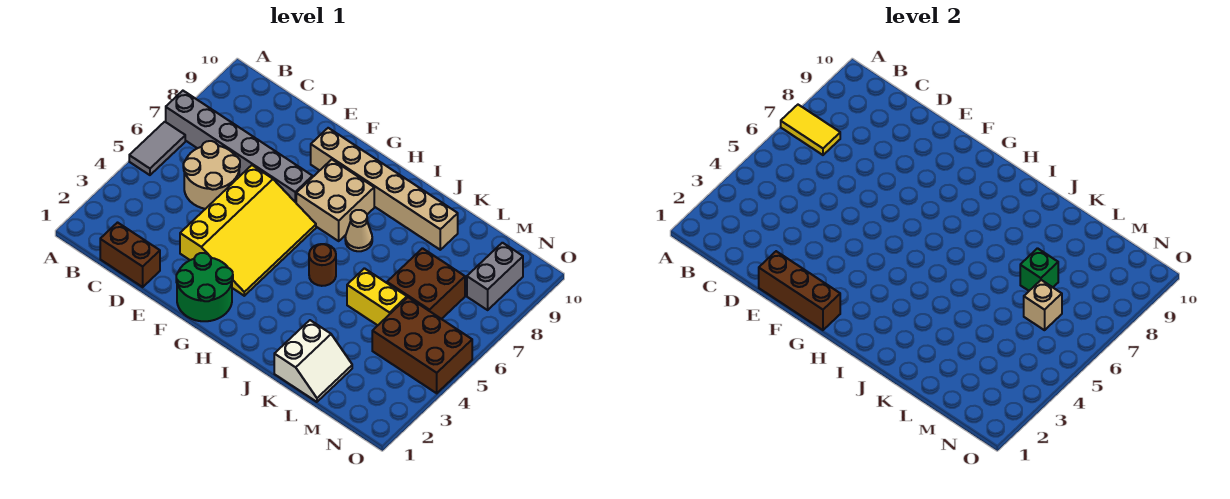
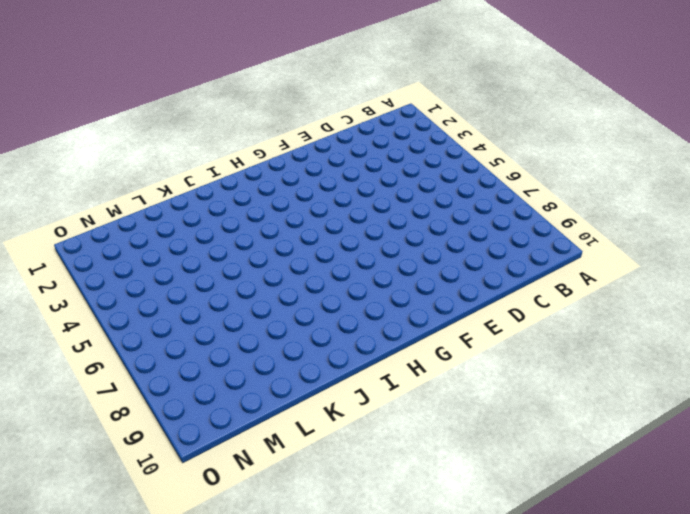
none -> grey tile A5:A6 level 1
none -> grey brick A7:F7 level 1
none -> brown brick C1:D1 level 1

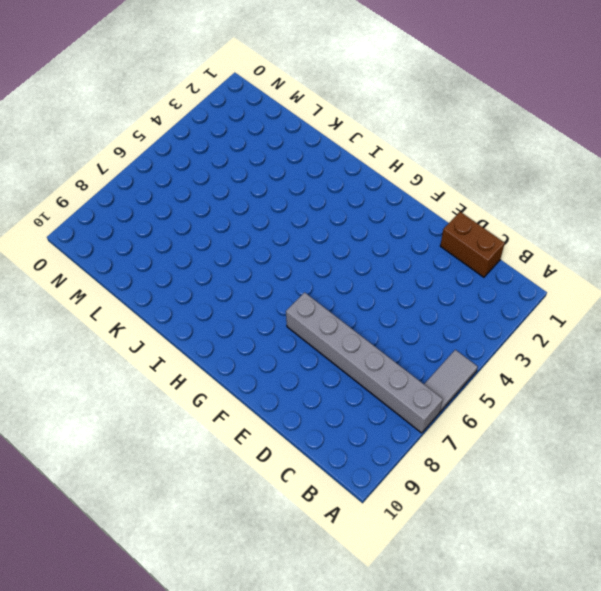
none -> tan round brick C5:D6 level 1
none -> yellow slope E3:G6 level 1 top E
none -> green round brick F1:G2 level 1

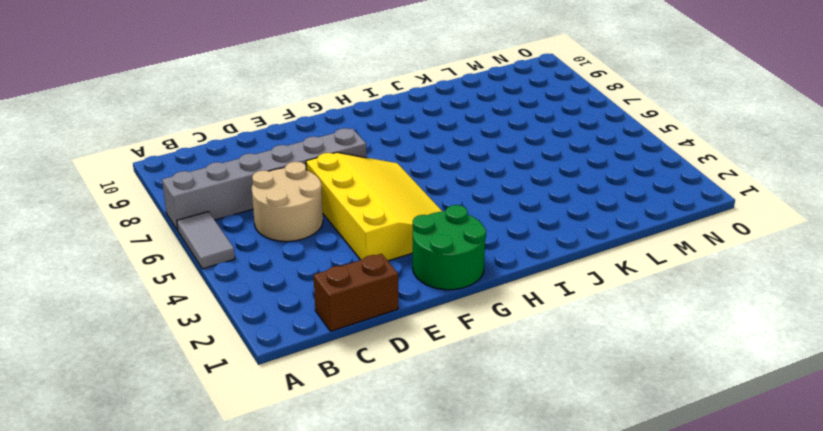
none -> tan brick F9:K9 level 1
none -> tan brick G7:H8 level 1
none -> brown round brick I5 level 1

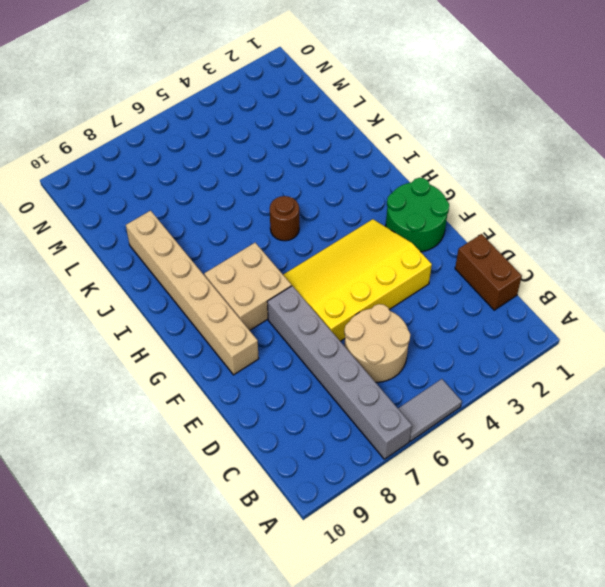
none -> tan cone I7 level 1
none -> white slope K1:L2 level 1 top K
none -> yellow brick K5:L5 level 1

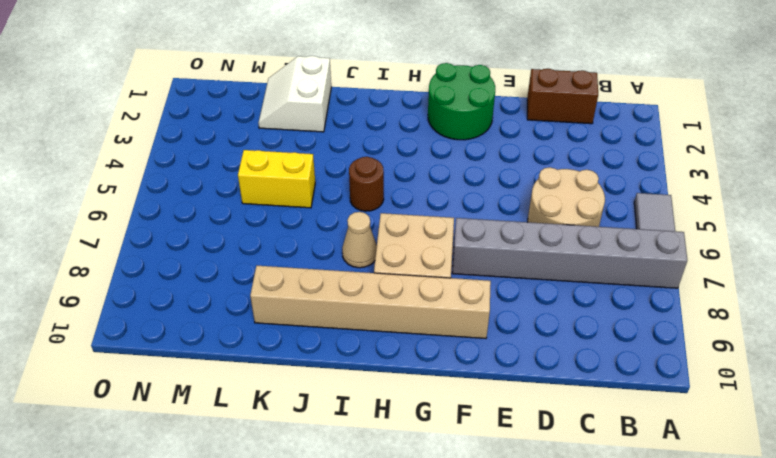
none -> yellow slope E3:G6 level 1 top E
none -> brown brick L6:M7 level 1
none -> brown brick M4:O5 level 1

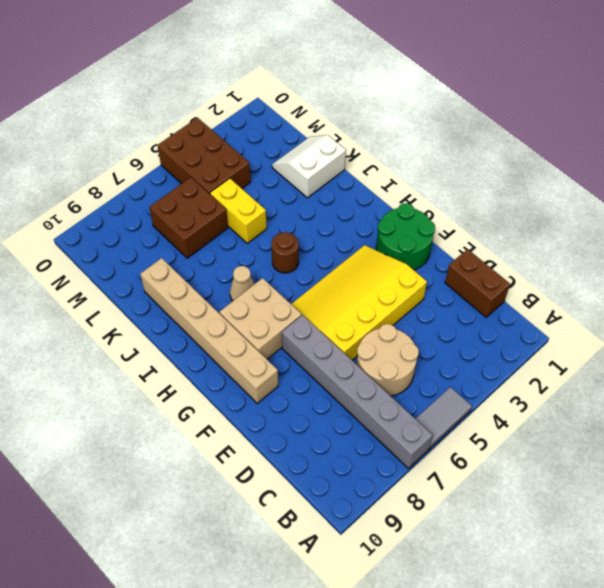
none -> grey brick N8:N9 level 1
none -> yellow tile A7:B7 level 2
none -> brown brick E1:G1 level 2

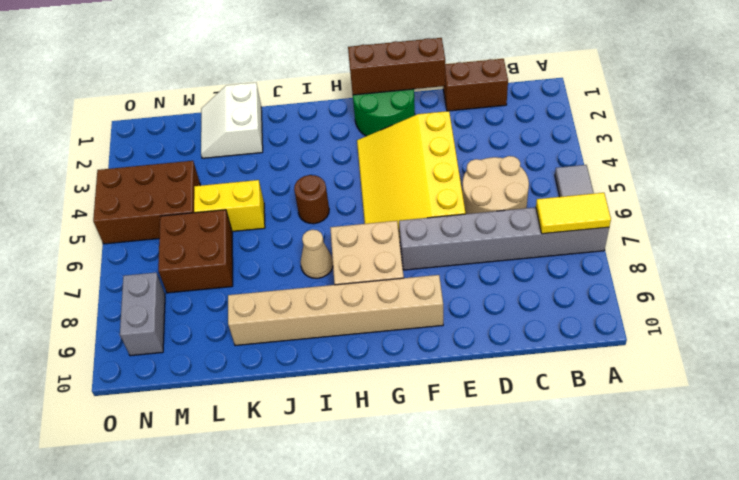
none -> green brick L7 level 2
none -> tan brick M6 level 2

